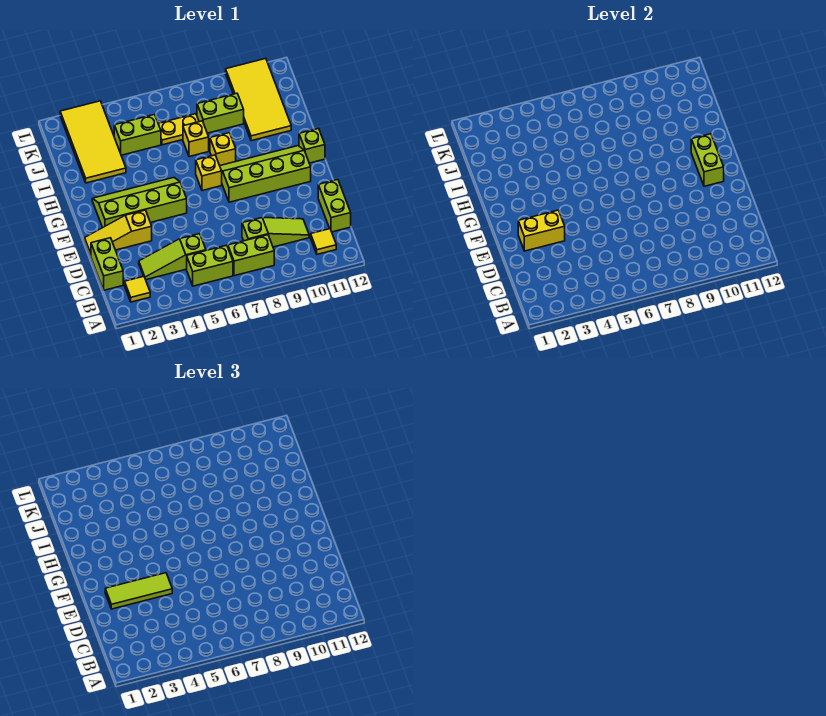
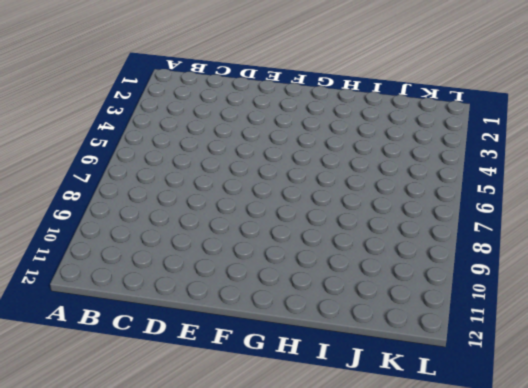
none -> yellow tile B2 level 1
none -> lime brick B5:B6 level 1
none -> lime brick B7:B8 level 1

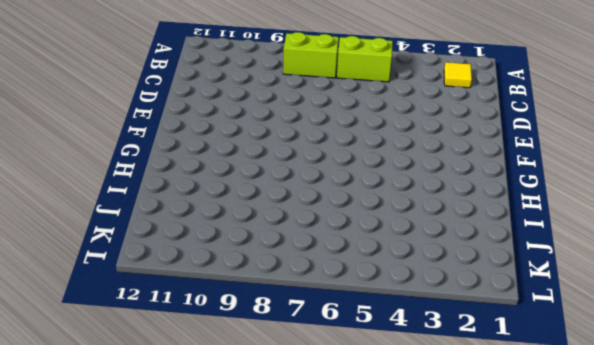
none -> yellow tile B11 level 1
none -> lime brick C1:D1 level 1
none -> lime slope C3:C5 level 1 top 5

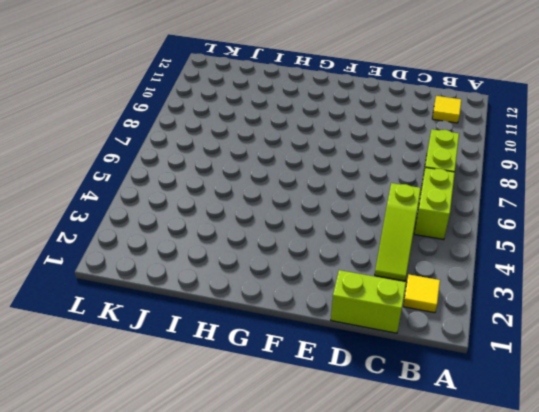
none -> lime slope C8:C10 level 1 top 8
none -> lime brick C12:D12 level 1
none -> yellow slope E1:E3 level 1 top 3

